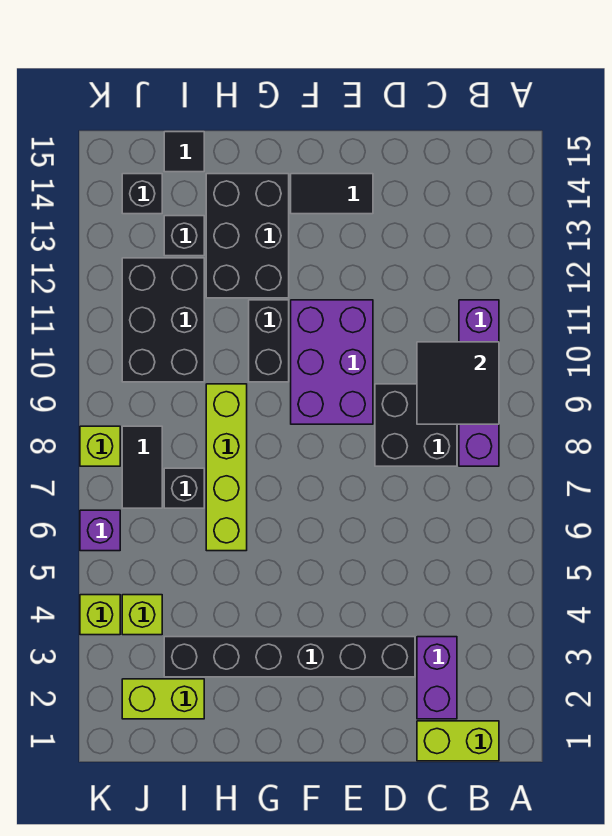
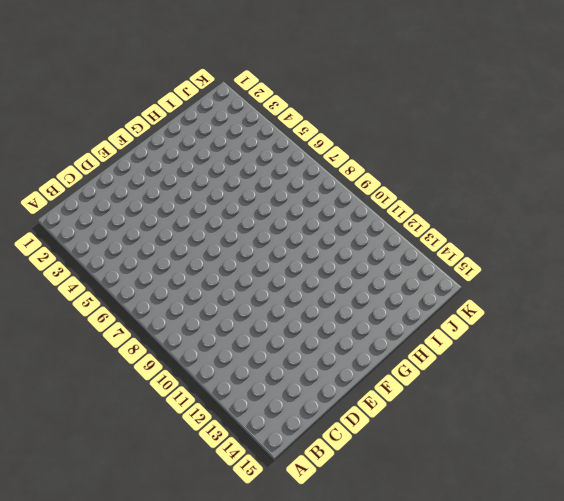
none -> lime brick B1:C1 level 1
none -> purple brick B8:B11 level 1
none -> purple brick C2:C3 level 1

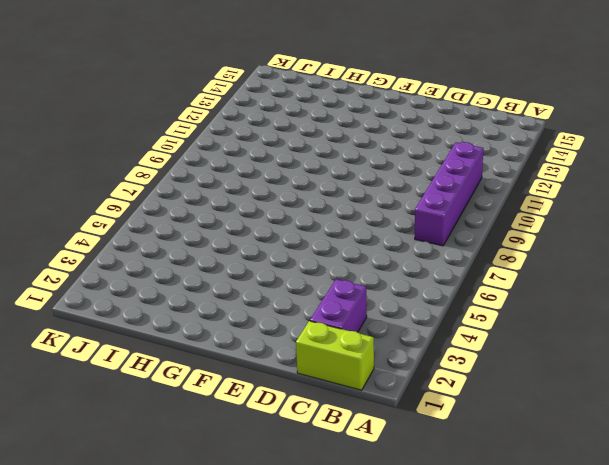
none -> black brick C8:D9 level 1
none -> black brick D3:I3 level 1
none -> purple brick E9:F11 level 1

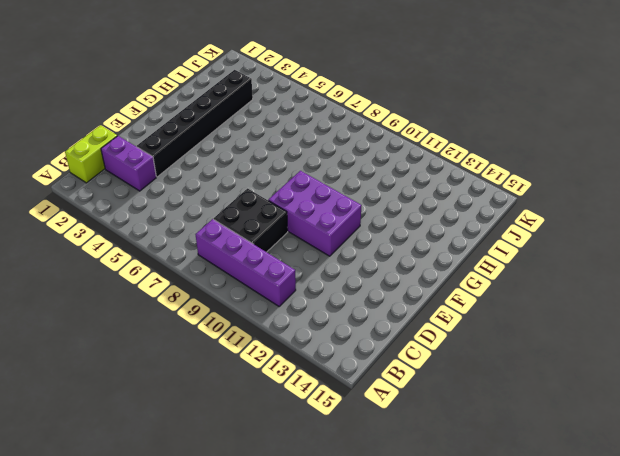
none -> black tile E14:F14 level 1
none -> black brick G10:G11 level 1
none -> black brick G12:H14 level 1

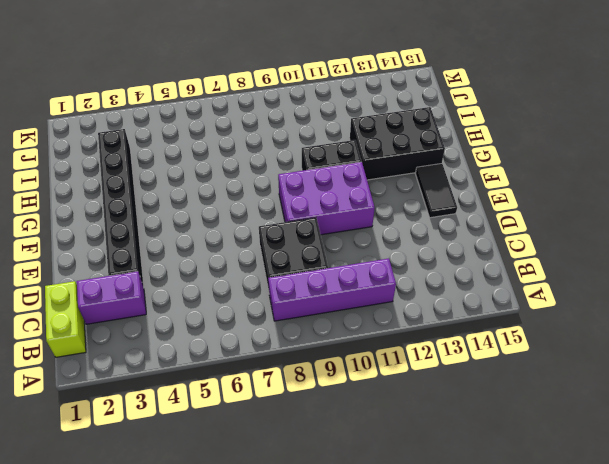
none -> lime brick H6:H9 level 1
none -> lime brick I2:J2 level 1
none -> black brick I7 level 1

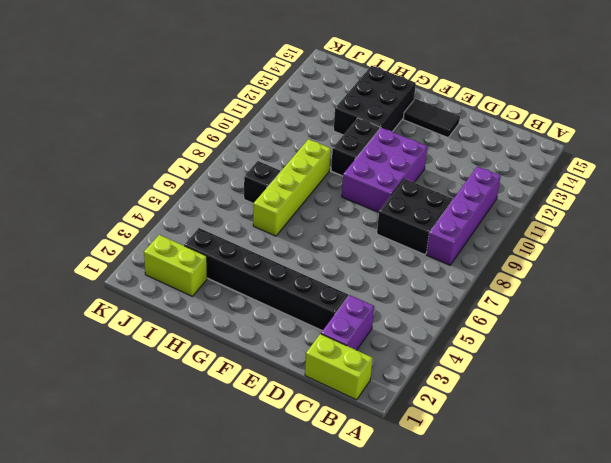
none -> black brick I10:J12 level 1
none -> black brick I13 level 1
none -> black tile I15 level 1

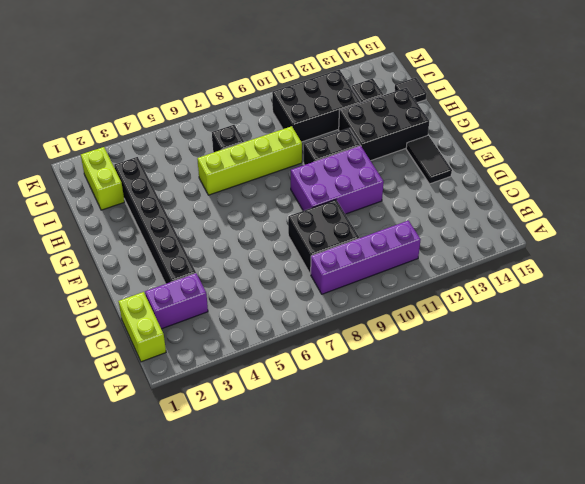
none -> lime brick J4 level 1
none -> black tile J7:J8 level 1
none -> black brick J14 level 1

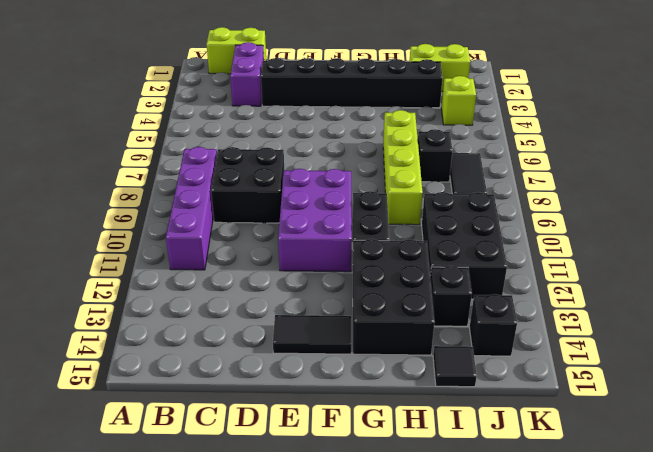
none -> lime brick K4 level 1
none -> purple brick K6 level 1
none -> lime brick K8 level 1

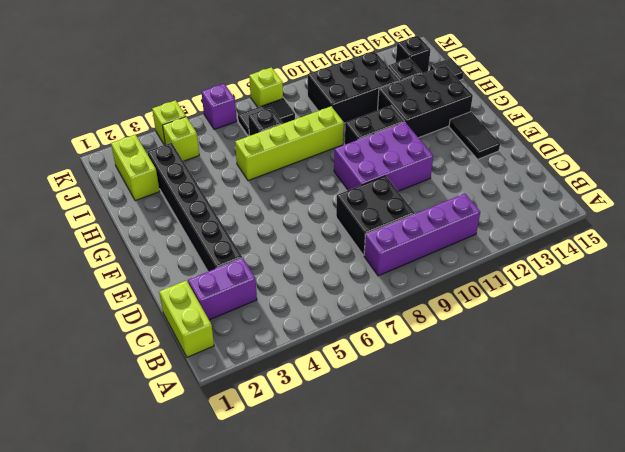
none -> black tile B9:C10 level 2

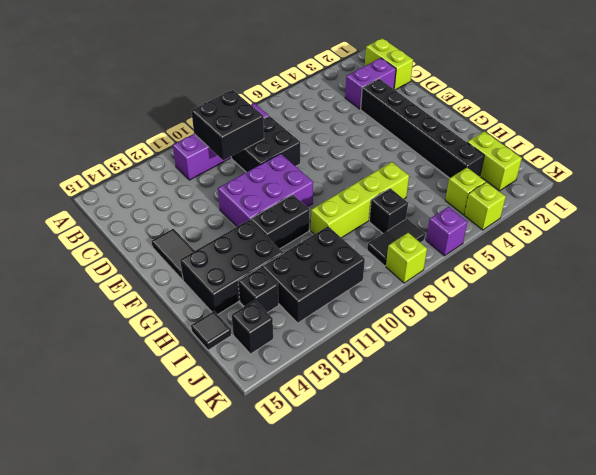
black brick B9:C10 level 2 -> black tile B9:C10 level 2

